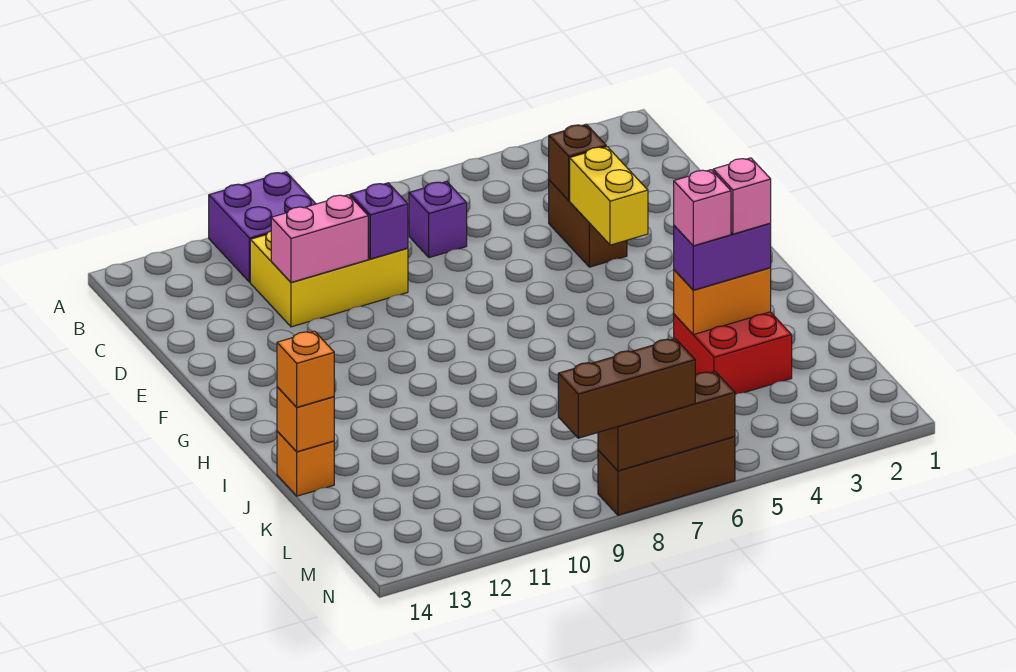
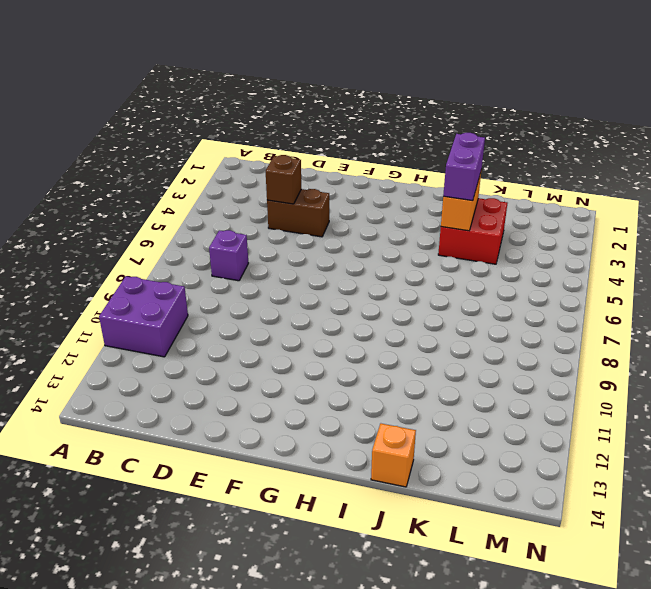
none -> yellow brick C9:D11 level 1
none -> brown brick N6:N8 level 1
none -> purple brick D9 level 2

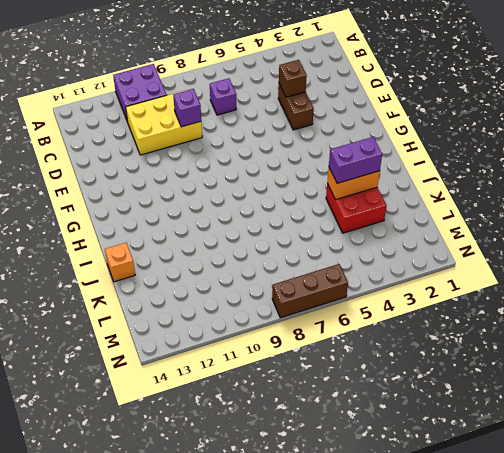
none -> pink brick D10:D11 level 2
none -> yellow brick E4:F4 level 2
none -> orange brick J14 level 2

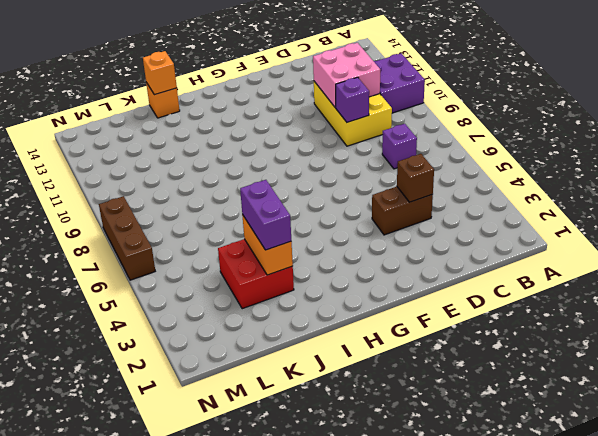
pink brick C10:D11 level 2 -> pink brick D10:D11 level 2
none -> yellow brick E4:F4 level 2
none -> brown brick N6:N8 level 2
none -> orange brick J14 level 3

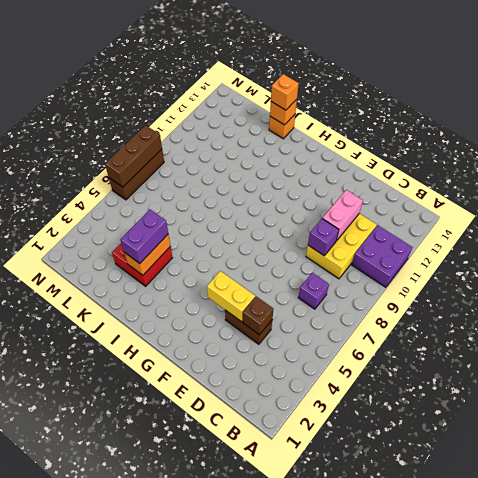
none -> brown brick N7:N9 level 3
none -> pink brick J3 level 4
none -> pink brick J4 level 4

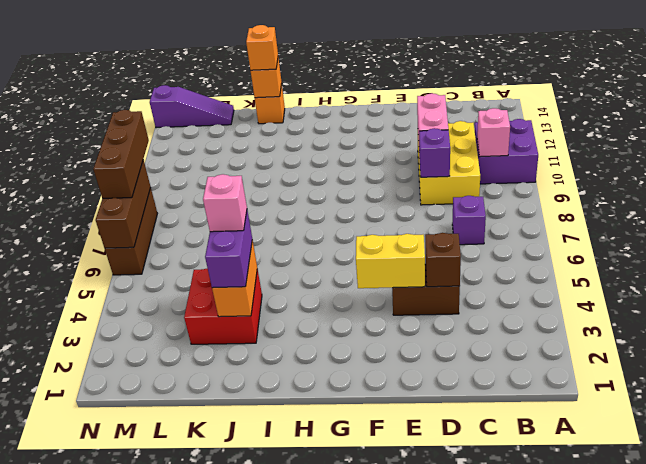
pink brick B10 level 2 -> pink brick J3 level 4
purple slope L14:N14 level 1 top N -> none

